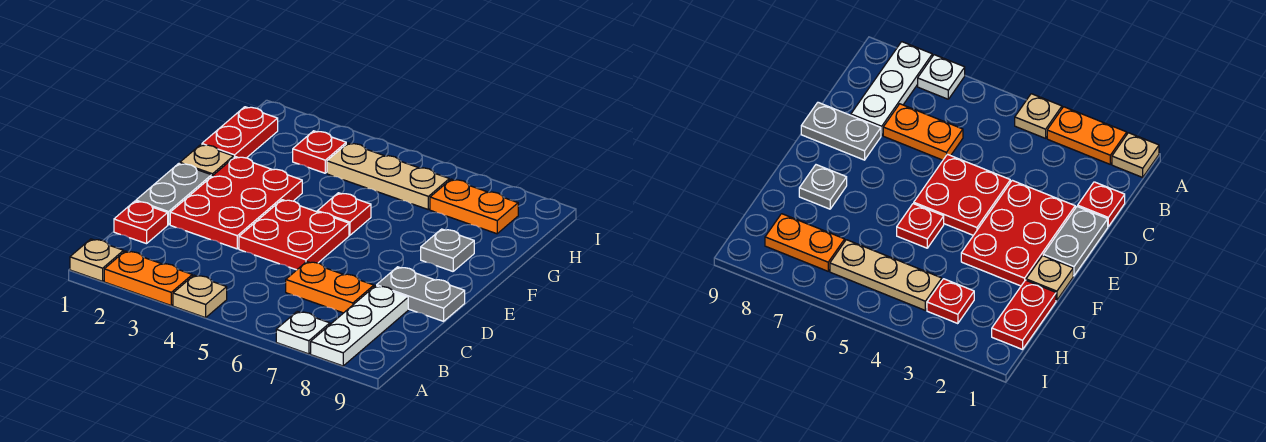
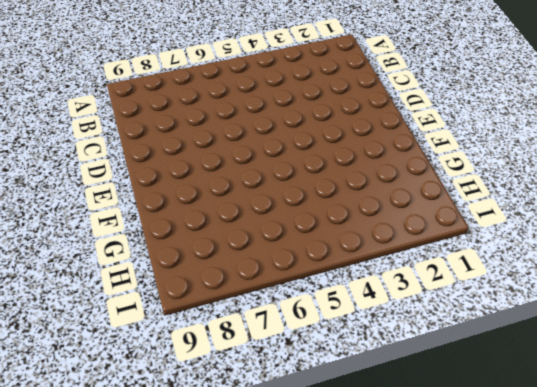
none -> tan plate A1 level 1
none -> orange plate A2:A3 level 1
none -> tan plate A4 level 1

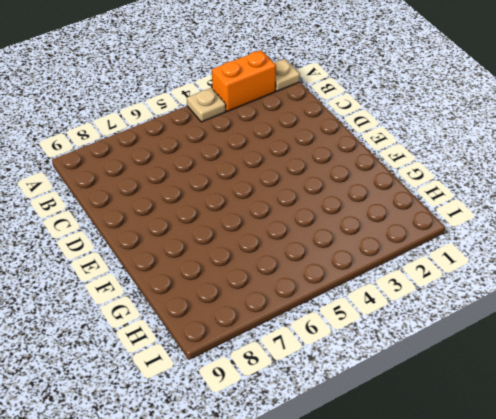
orange brick A2:A3 level 1 -> orange plate A2:A3 level 1
none -> white plate A7 level 1
none -> white plate A8:C8 level 1
none -> red plate C1 level 1

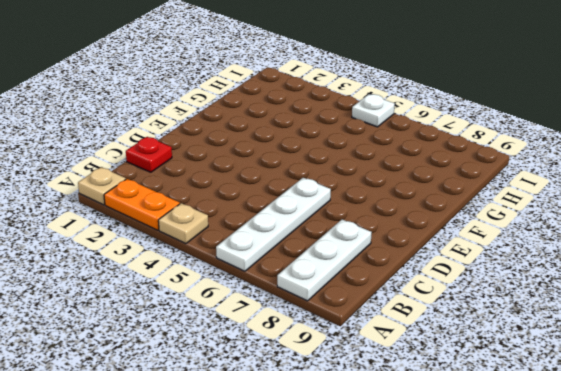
white plate A6:D6 level 1 -> orange plate C6:C7 level 1
white plate I5 level 1 -> white plate A7 level 1
none -> grey plate D1:E1 level 1
none -> red plate D2:F3 level 1
none -> red plate D4:E5 level 1

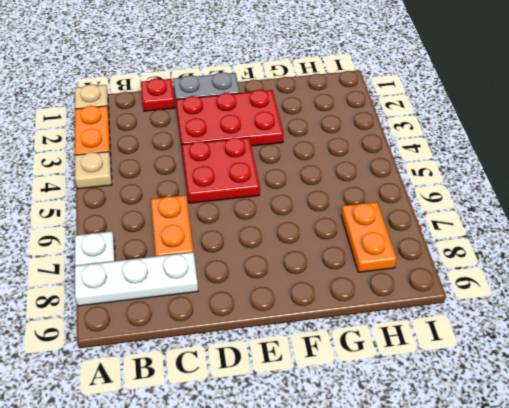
none -> grey plate D8:D9 level 1
none -> tan plate F1 level 1
none -> red plate F5 level 1

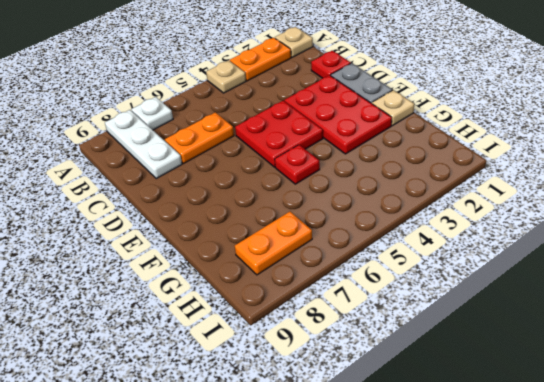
none -> grey plate D8:D9 level 1
none -> grey plate F8 level 1
none -> red plate G1:H1 level 1

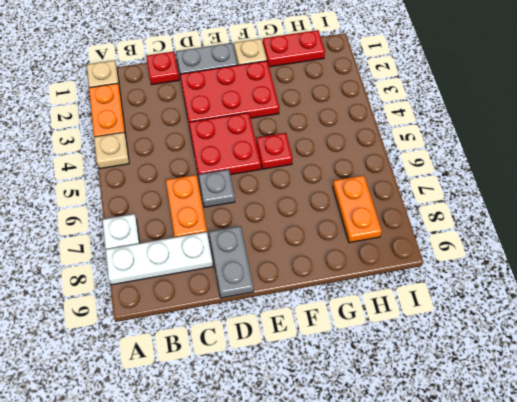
grey plate D6 level 1 -> grey plate F8 level 1
none -> red plate H3 level 1
none -> tan plate H4:H6 level 1

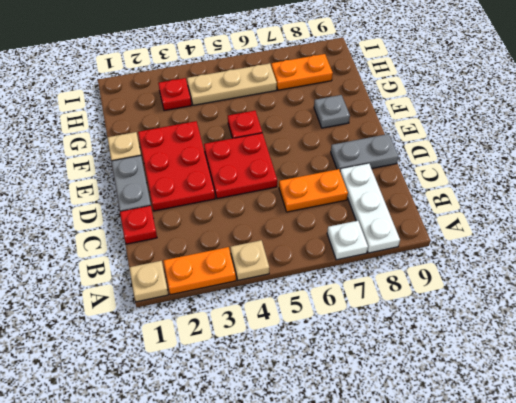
none -> red plate G1:H1 level 1

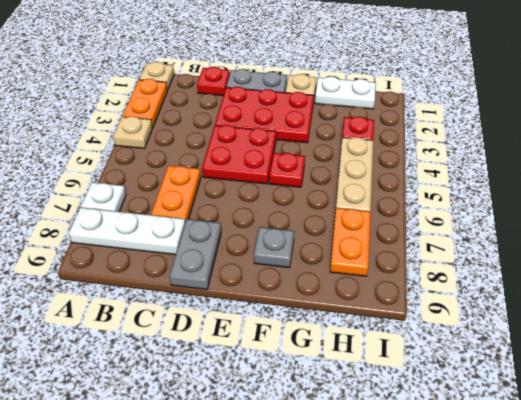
white plate G1:H1 level 1 -> red plate G1:H1 level 1

